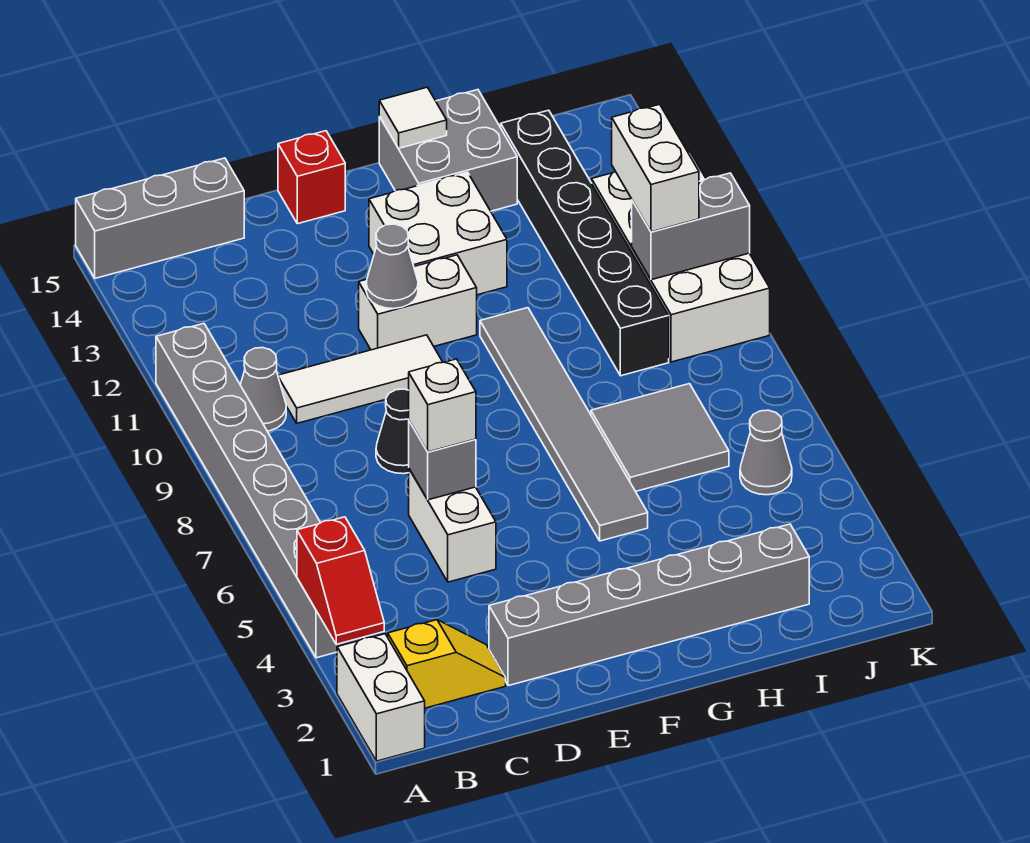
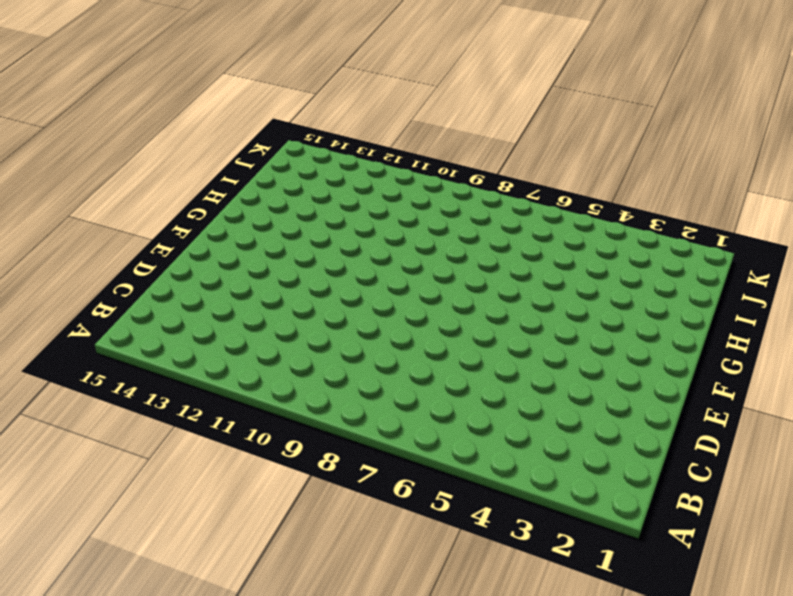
none -> white brick A1:A2 level 1
none -> grey brick A4:A11 level 1
none -> grey brick A15:C15 level 1

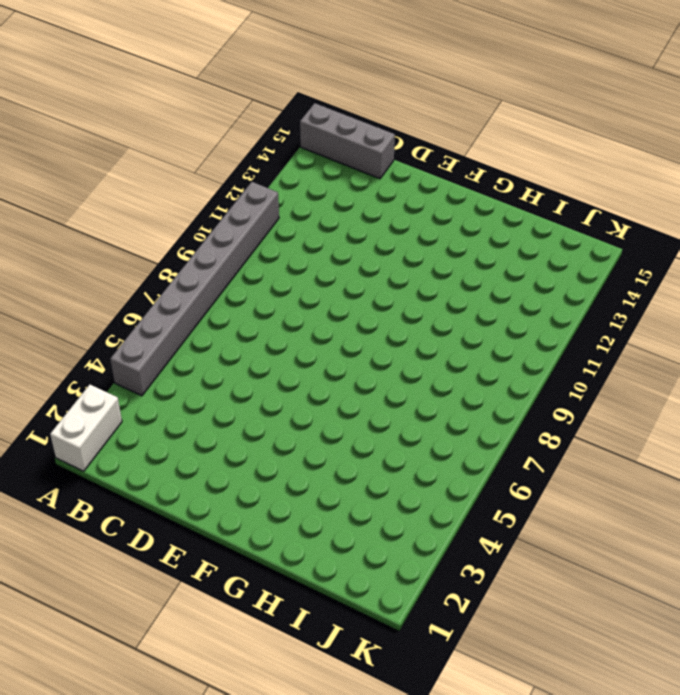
none -> yellow slope B2:C2 level 1 top B
none -> grey cone B10 level 1
none -> white tile C10:E10 level 1

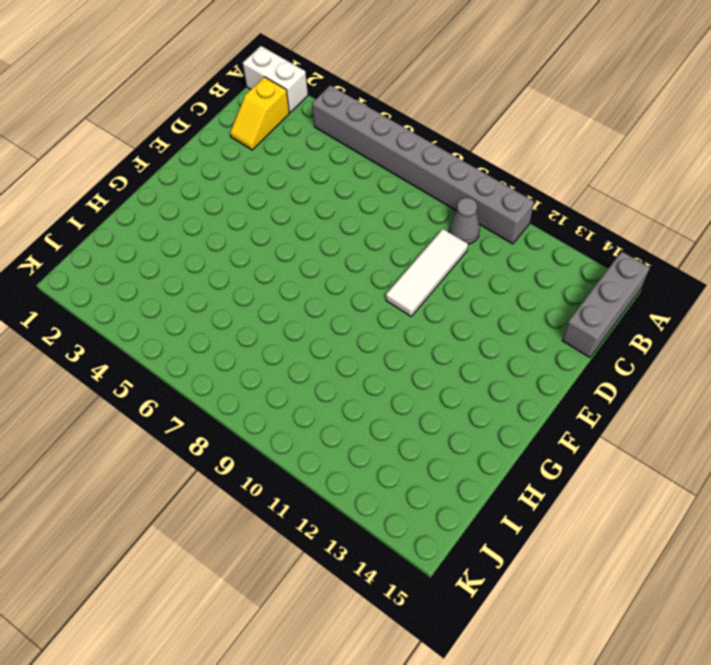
none -> grey brick D2:I2 level 1
none -> white brick D5:D6 level 1
none -> black cone D8 level 1

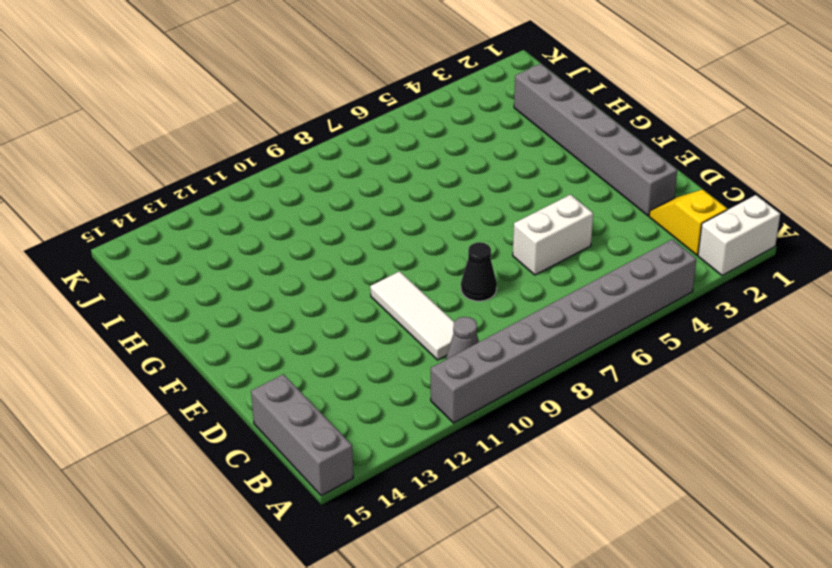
none -> white brick E11:F11 level 1
none -> red brick E15 level 1
none -> white brick F12:G13 level 1

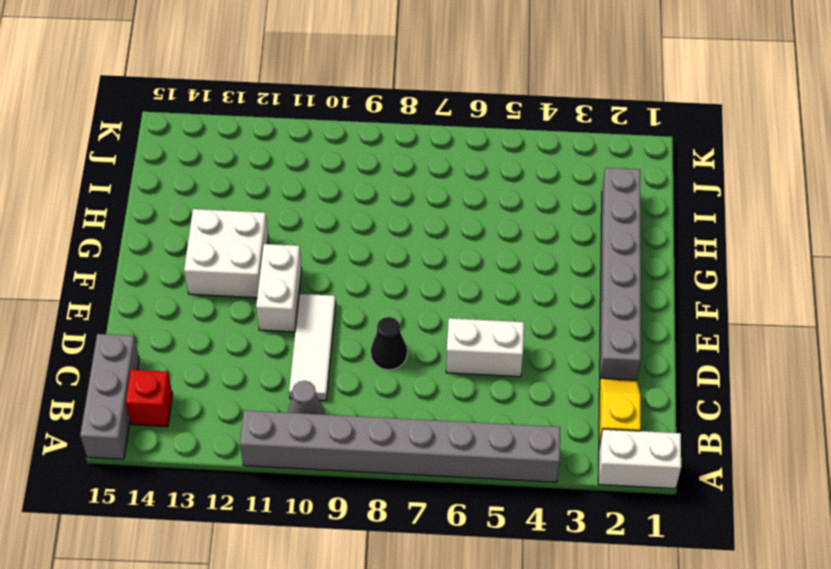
red brick B14 level 1 -> red brick E15 level 1
none -> grey tile G5:G10 level 1
none -> grey brick G14:H15 level 1
none -> grey tile H6:I7 level 1

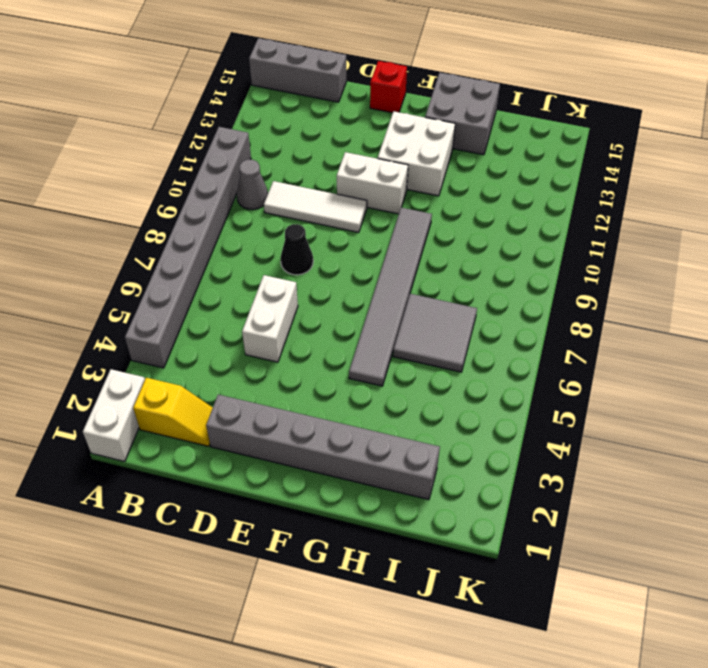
none -> black brick I9:I14 level 1
none -> grey cone J5 level 1
none -> white brick J9:K12 level 1

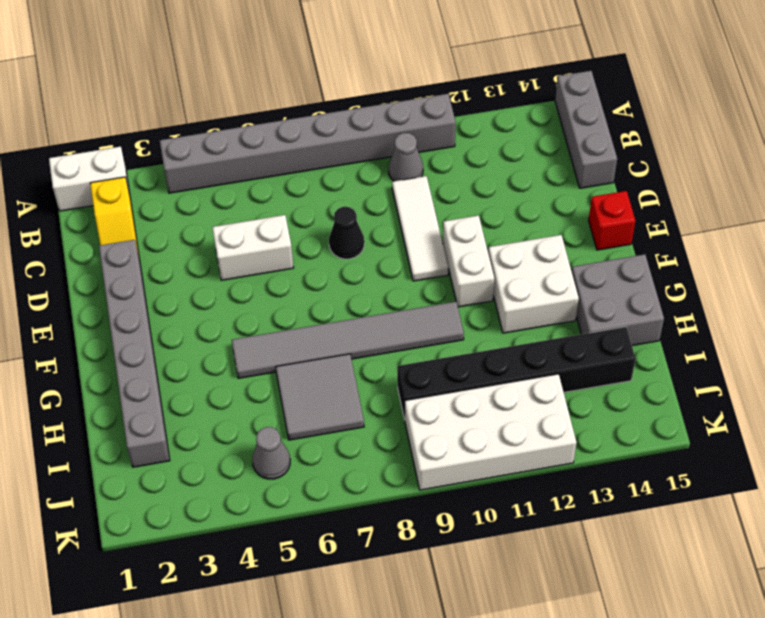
none -> red slope A3:A4 level 2 top 4
none -> grey brick D6 level 2
none -> grey cone E11 level 2

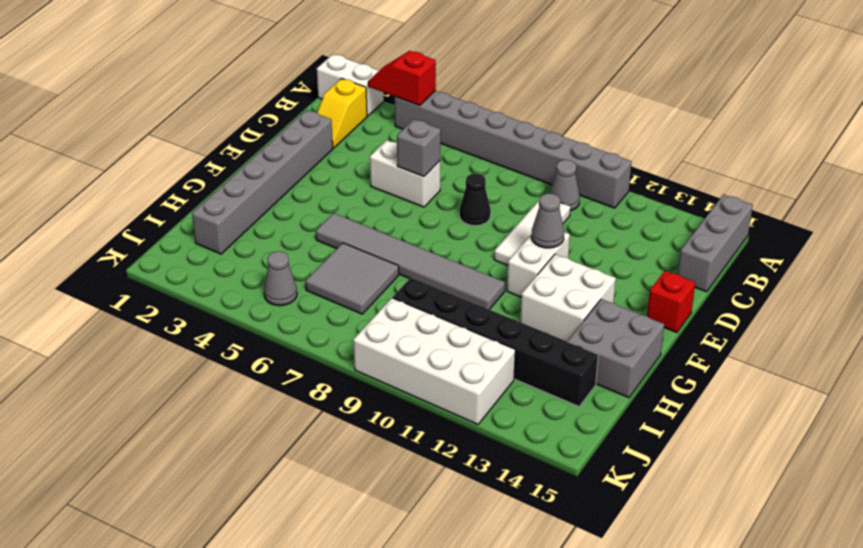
none -> white tile G15 level 2
none -> grey brick J10:K10 level 2
none -> white brick D6 level 3

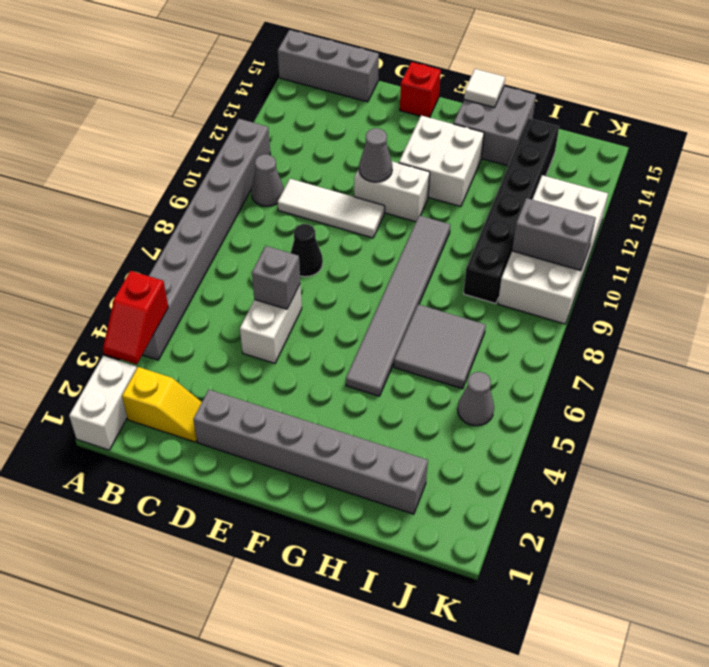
none -> white brick D6 level 3
none -> white brick J10:J11 level 3

